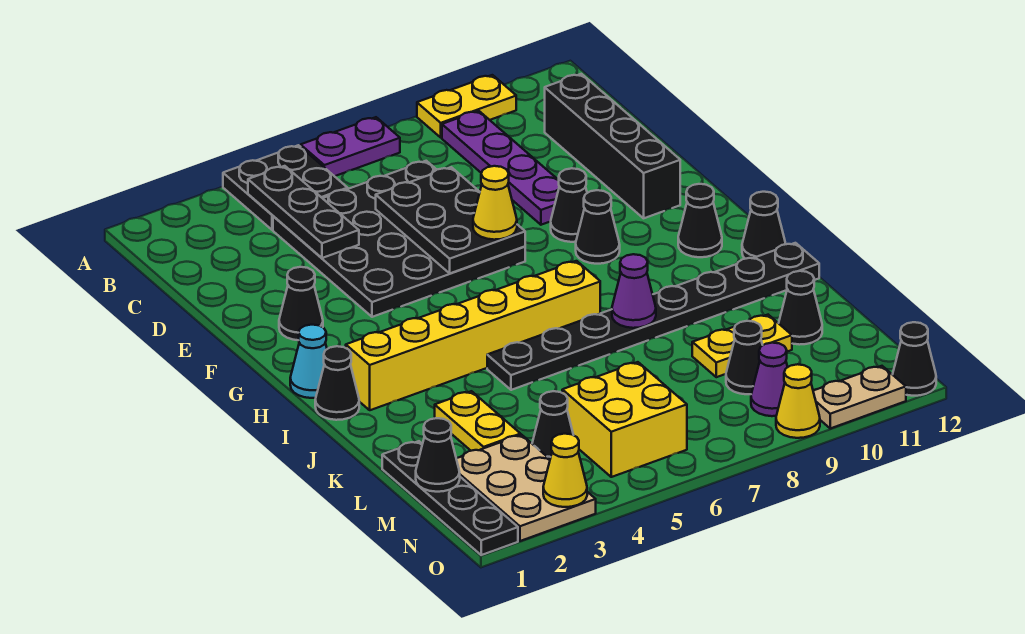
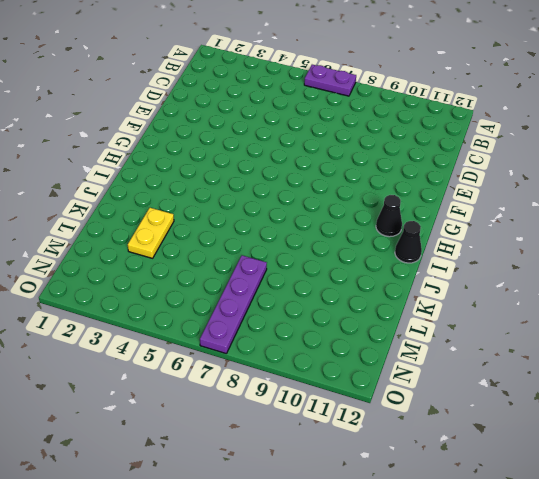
purple plate L7:O7 level 1 -> purple plate B9:E9 level 1
none -> black plate A4:B5 level 1
none -> yellow plate A9:A10 level 1
none -> black plate C4:F7 level 1
none -> black brick C11:F11 level 1

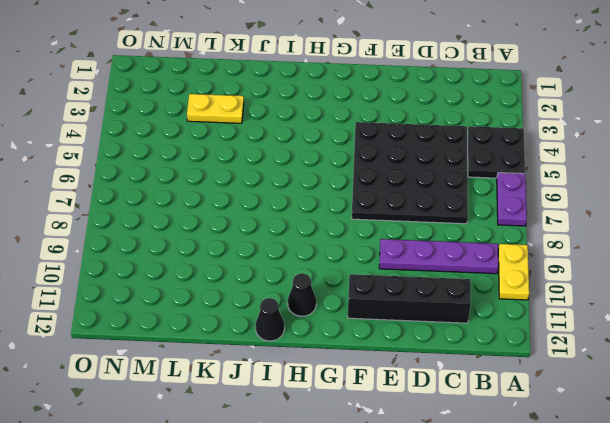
none -> black cone F2 level 1
none -> black cone F9 level 1
none -> black cone G9 level 1
none -> cyan cone H1 level 1

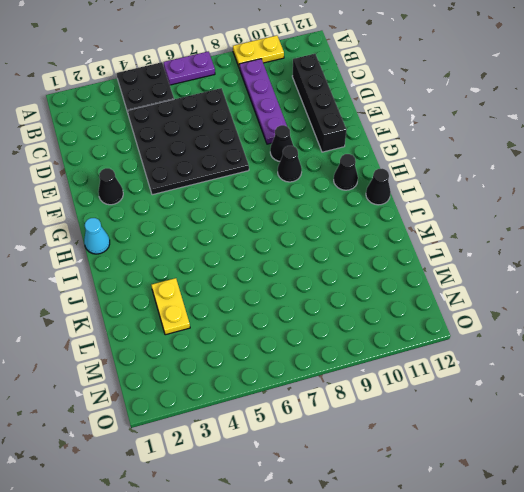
none -> black cone I1 level 1
none -> yellow brick I2:I7 level 1
none -> black plate J5:J12 level 1
none -> black plate L1:O1 level 1

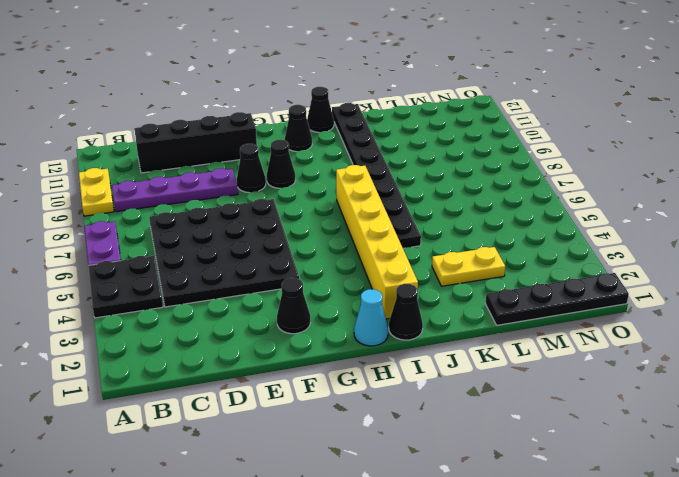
none -> yellow plate L9:L10 level 1
none -> black cone L11 level 1
none -> tan plate M2:O3 level 1
none -> black cone M4 level 1

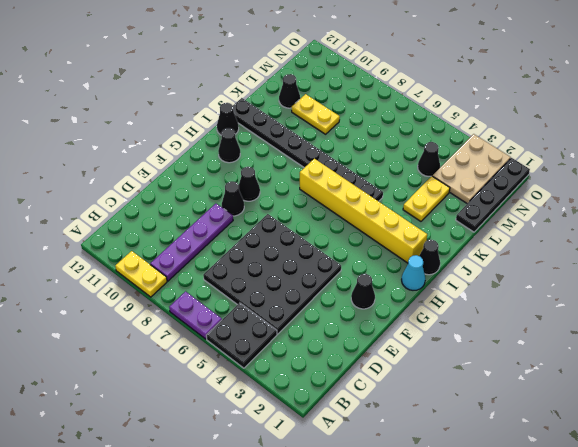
none -> black brick C11:F11 level 1
none -> yellow brick M5:N6 level 1
none -> black cone M9 level 1
none -> purple cone N9 level 1

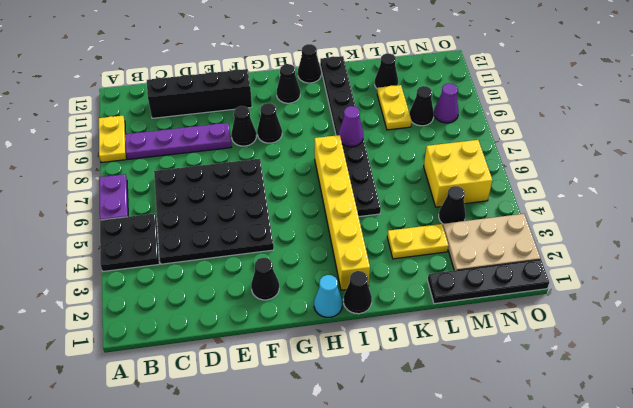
none -> yellow cone O9 level 1
none -> tan plate O10:O11 level 1
none -> black cone O12 level 1
none -> black plate B4:D4 level 2

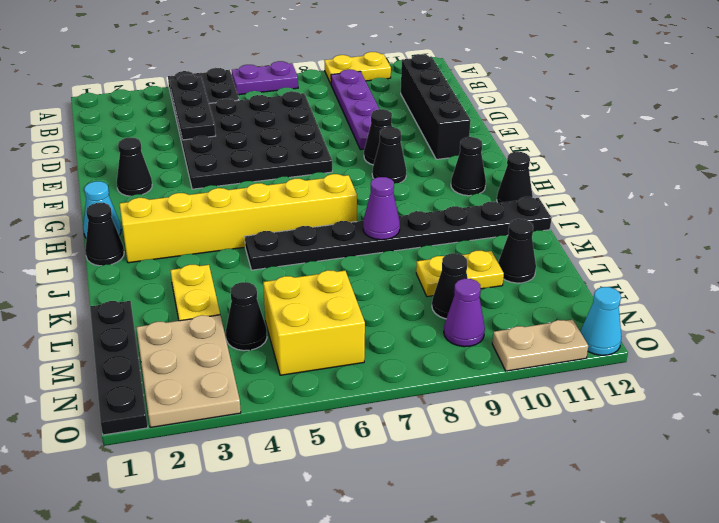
cyan cone O12 level 1 -> black cone O12 level 1
none -> yellow cone O9 level 1
none -> black plate D6:F7 level 2
none -> black cone M1 level 2
none -> yellow cone O3 level 2

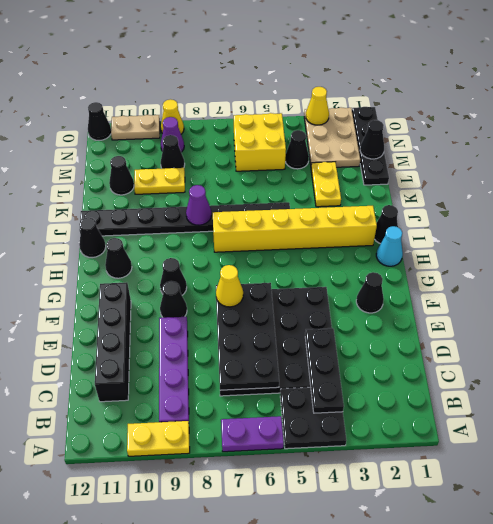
black plate C6:F7 level 2 -> black plate D6:F7 level 2

